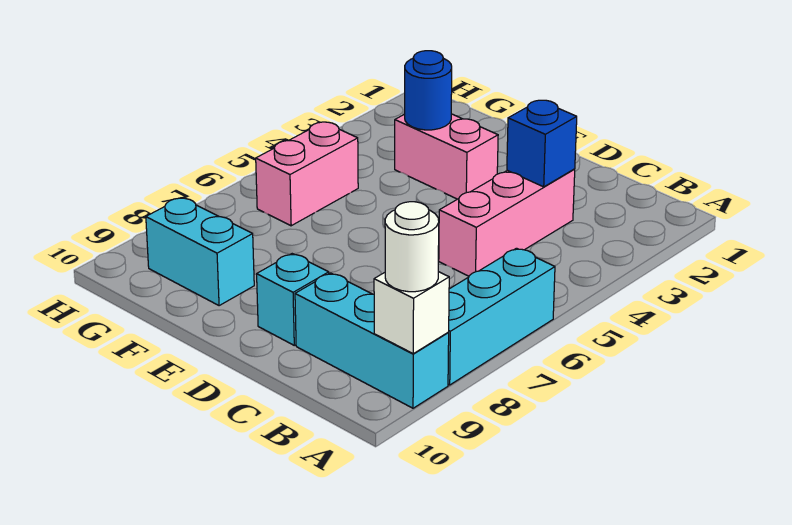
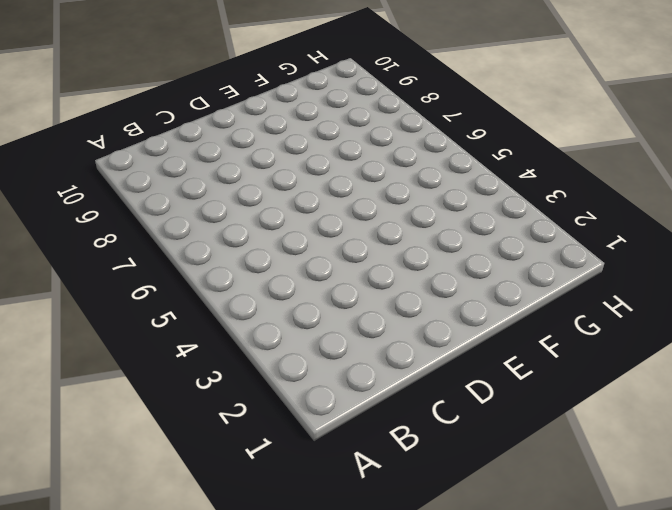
none -> cyan brick A6:A8 level 1
none -> cyan brick A9:C9 level 1

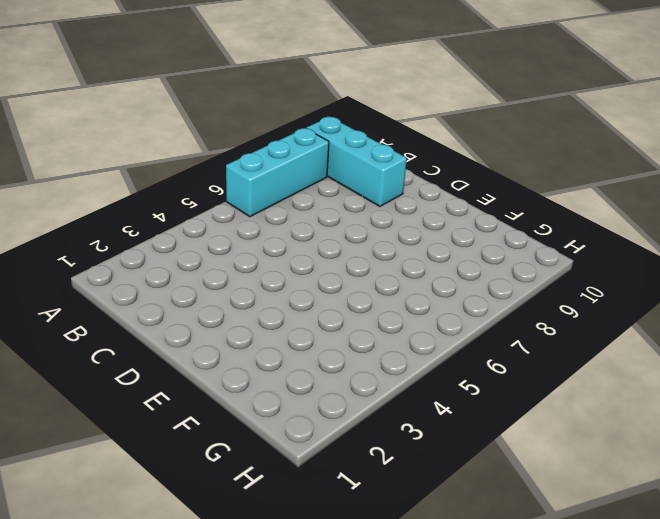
none -> pink brick C3:C5 level 1
none -> cyan brick D9 level 1

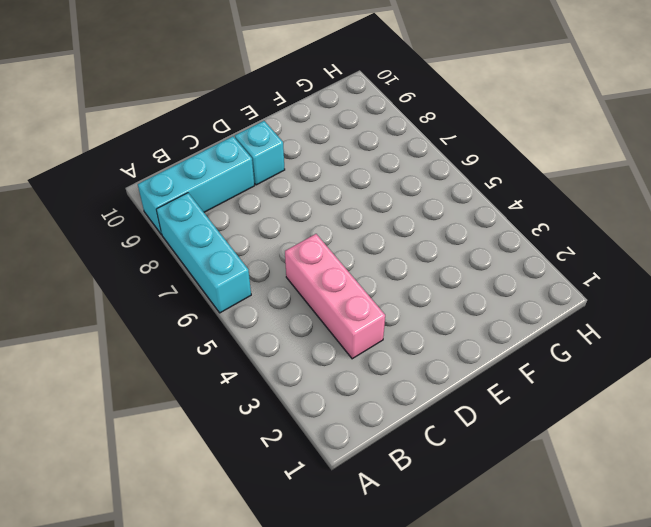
none -> pink brick E3:F3 level 1
none -> cyan brick F9:G9 level 1

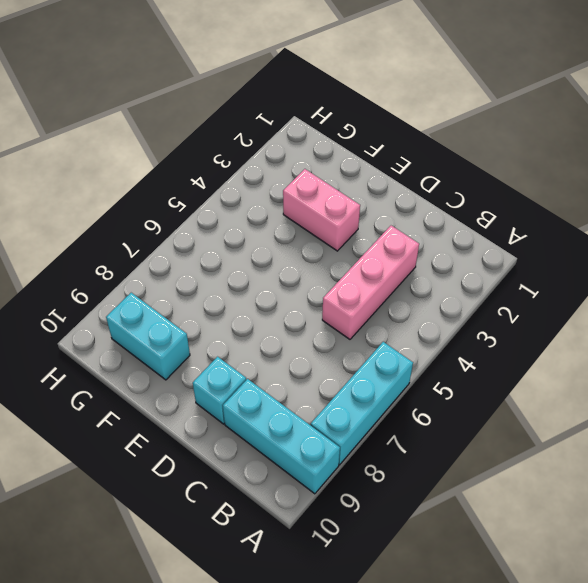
none -> pink brick G5:G6 level 1
none -> white brick A9 level 2

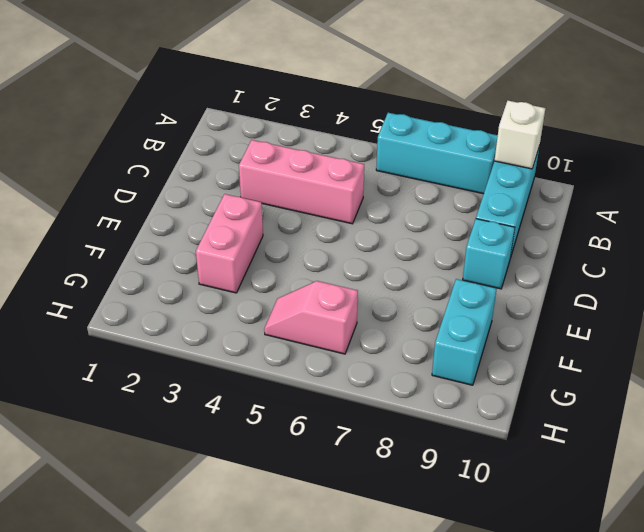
pink slope G5:G6 level 1 top 6 -> pink brick G5:G6 level 1
none -> blue brick C3 level 2
none -> blue round brick F3 level 2

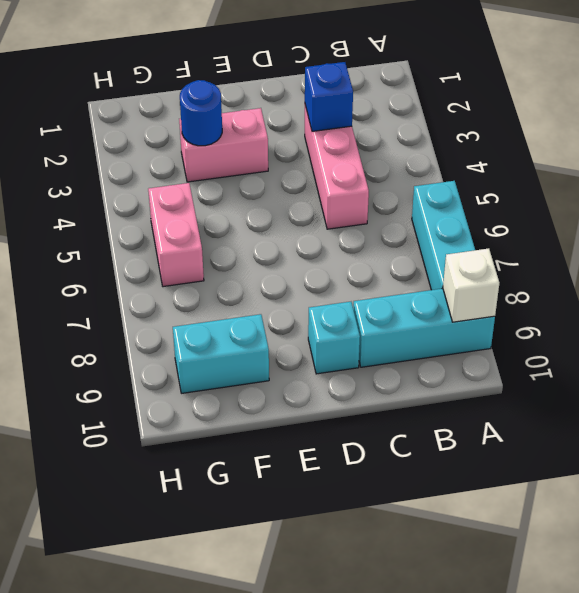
none -> white round brick A9 level 3

